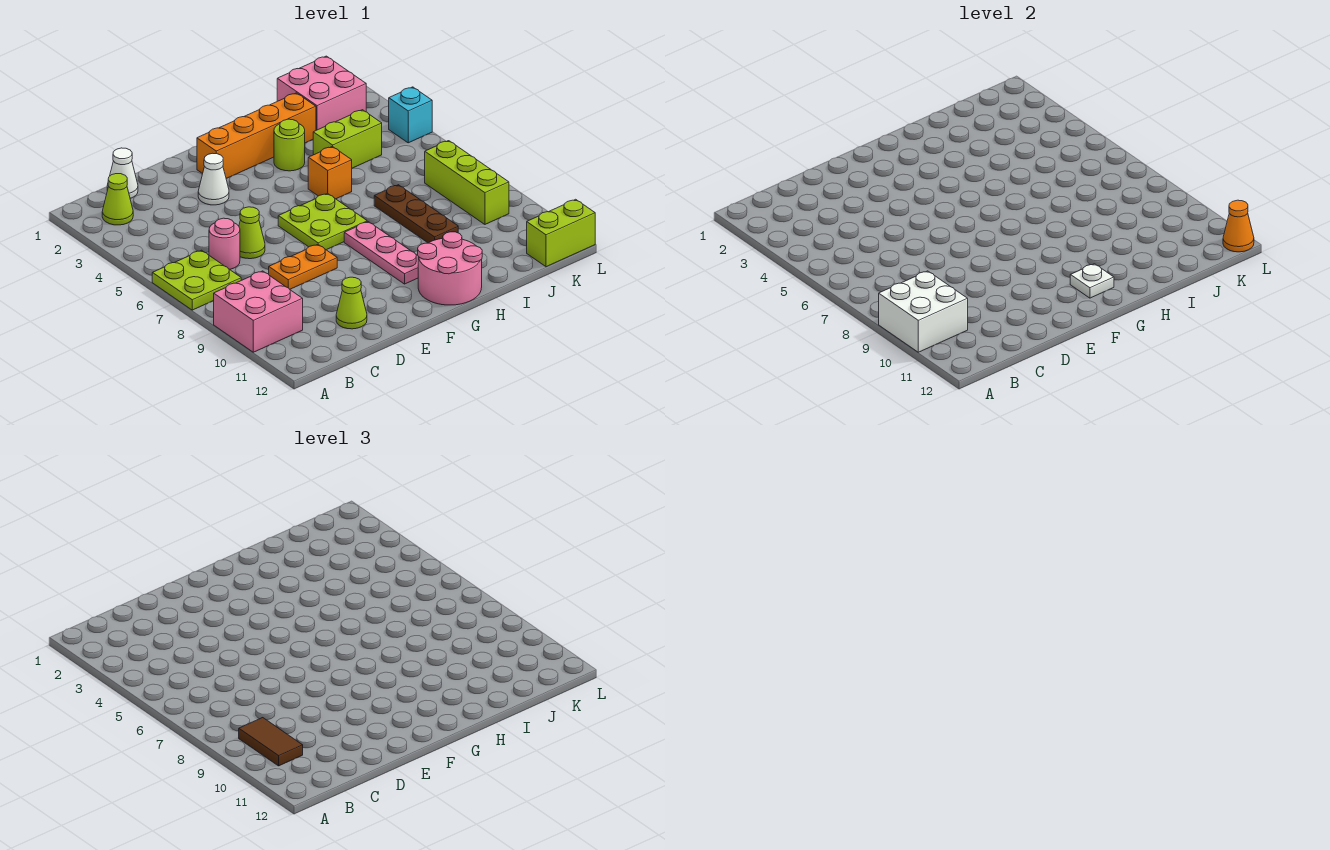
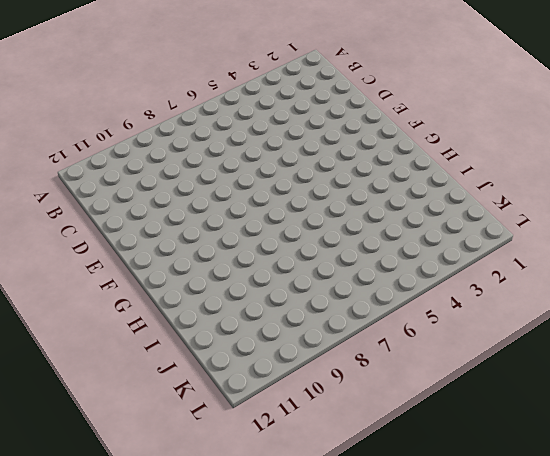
none -> lime plate A6:B7 level 1
none -> pink brick A9:B10 level 1
none -> lime cone B2 level 1

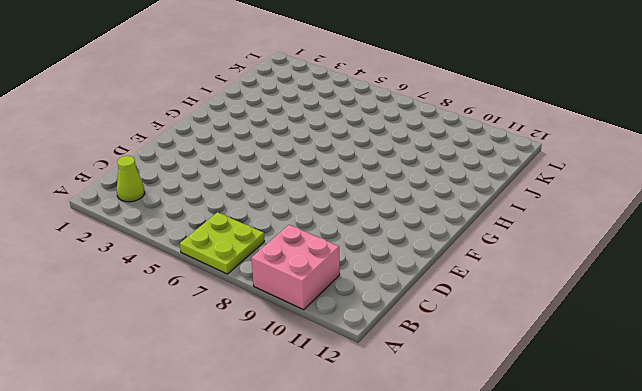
none -> white cone C1 level 1
none -> pink round brick C6 level 1
none -> lime cone D6 level 1

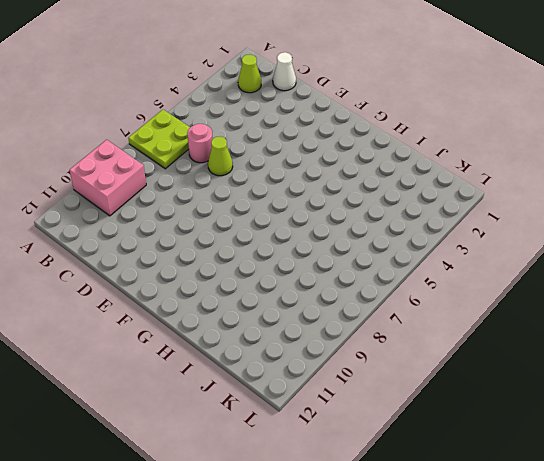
none -> orange plate D8:E8 level 1
none -> lime cone D11 level 1
none -> white cone E3 level 1

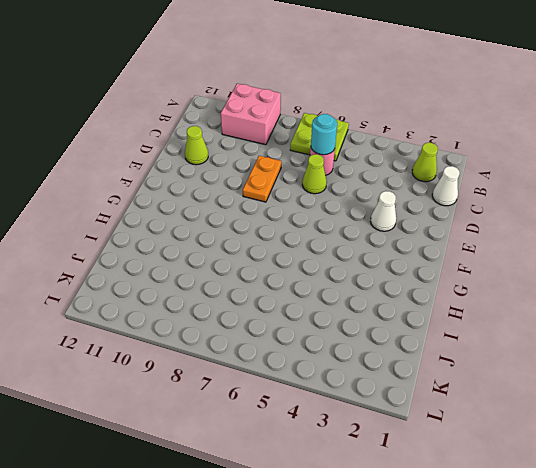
cyan round brick C6 level 2 -> none
none -> orange brick F2:I2 level 1
none -> lime plate F6:G7 level 1
none -> pink plate G8:G10 level 1

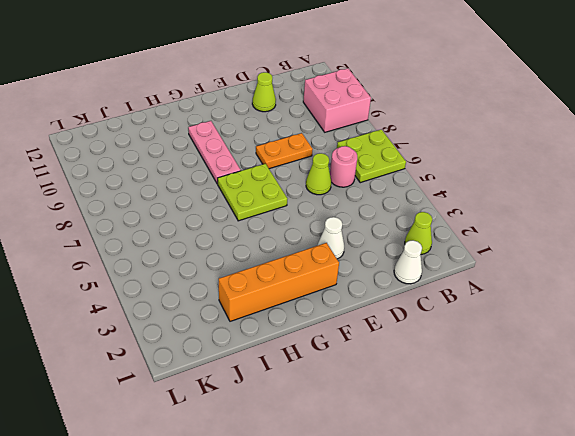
none -> pink round brick G11:H12 level 1
none -> lime round brick H3 level 1
none -> orange brick H5 level 1

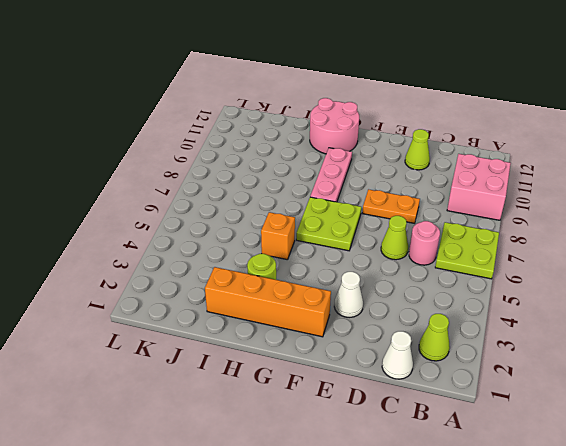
none -> lime brick I4:J4 level 1
none -> brown plate I7:I9 level 1
none -> pink brick J1:K2 level 1

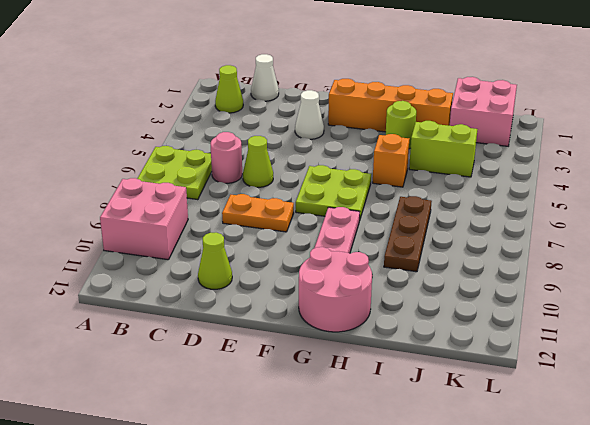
none -> lime brick K7:K9 level 1
none -> lime brick K12:L12 level 1
none -> cyan brick L4 level 1

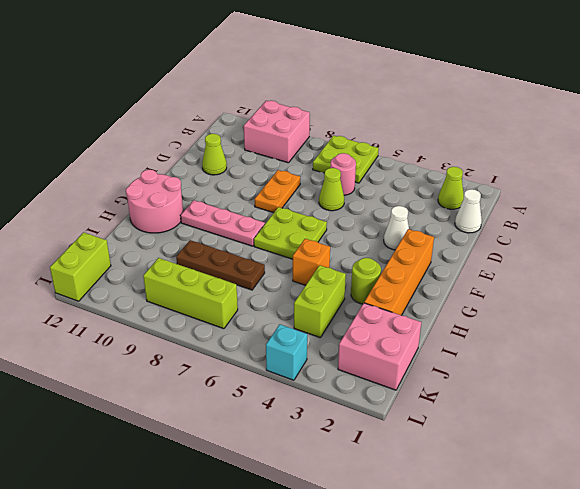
none -> white brick A9:B10 level 2
none -> white plate G11 level 2
none -> orange cone L12 level 2

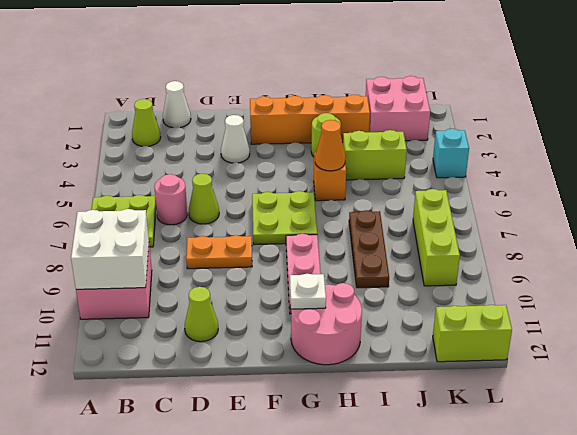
orange cone H5 level 2 -> orange cone L12 level 2
none -> brown tile B9:B10 level 3

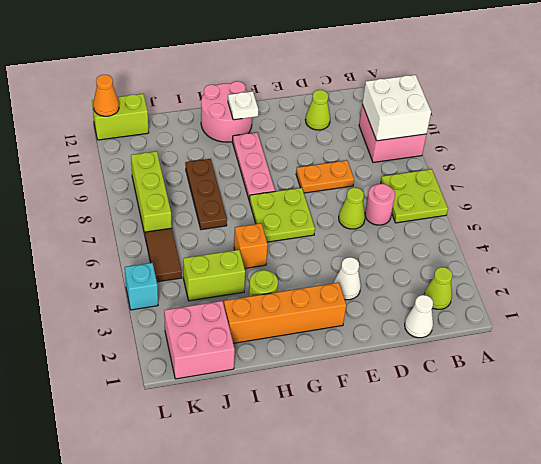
brown tile K5:K6 level 1 -> brown tile B9:B10 level 3

